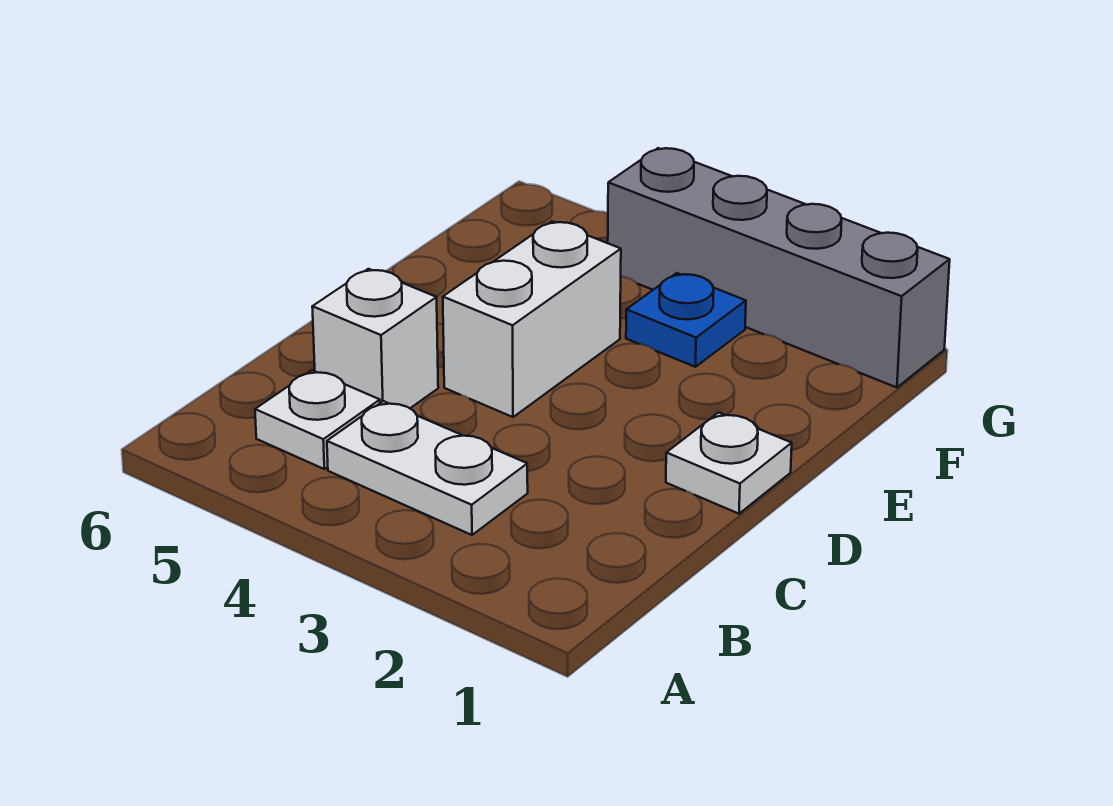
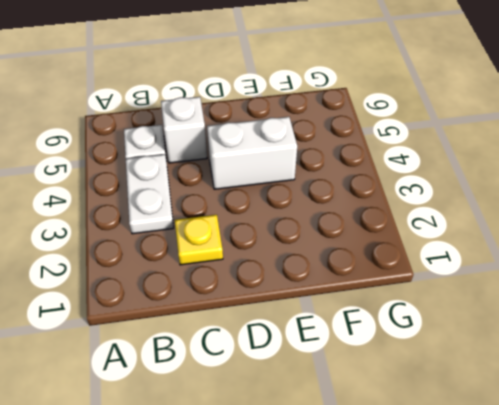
yellow plate C2 level 1 -> none
none -> white plate D1 level 1
none -> blue plate F3 level 1

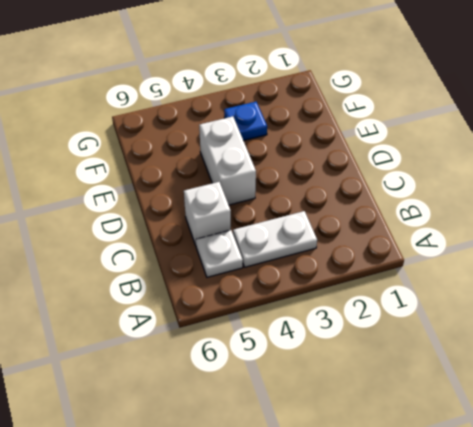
none -> white plate D1 level 1
none -> grey brick G1:G4 level 1

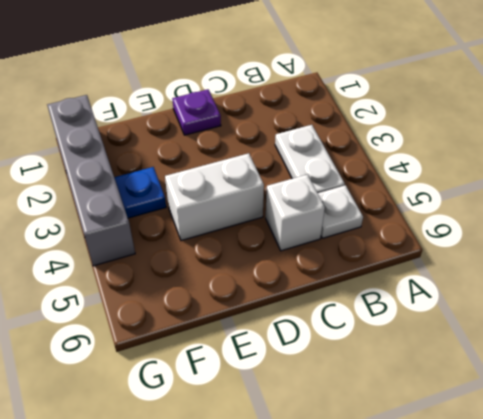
purple plate D1 level 1 -> white plate D1 level 1

